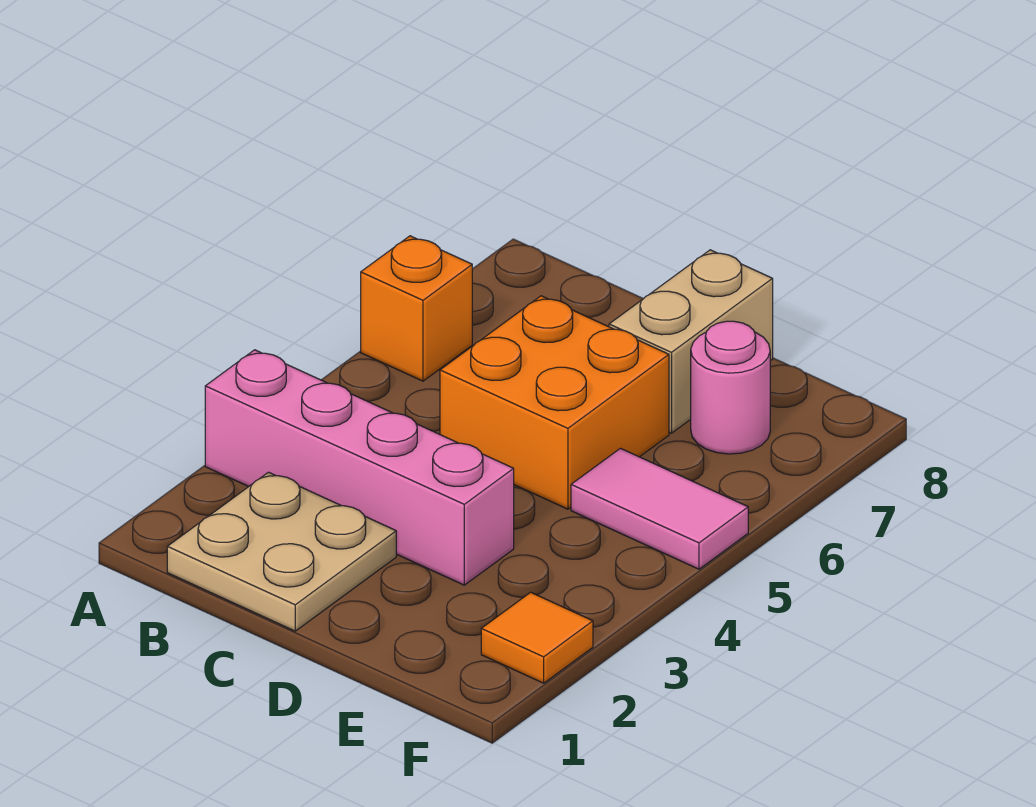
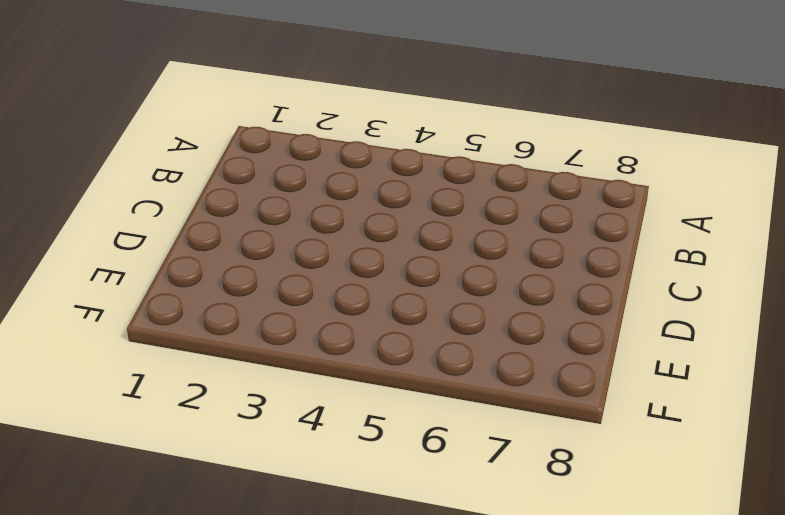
none -> pink brick A3:D3 level 1
none -> orange brick A6 level 1

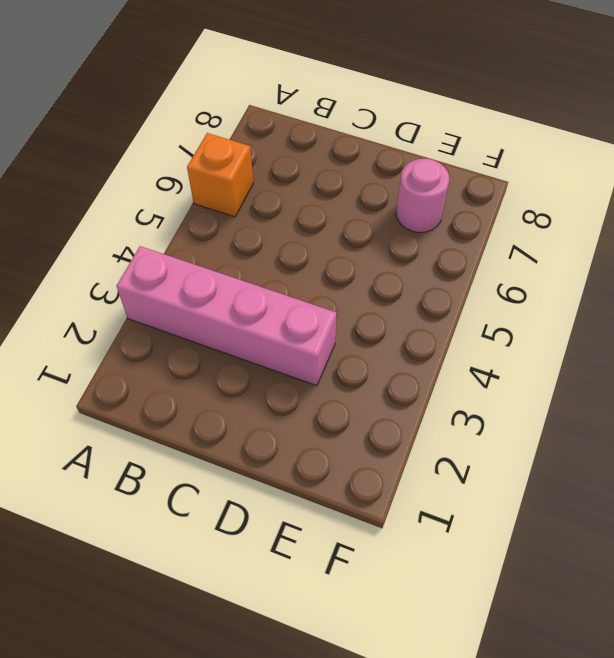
none -> tan plate B1:C2 level 1
none -> orange brick C5:D6 level 1

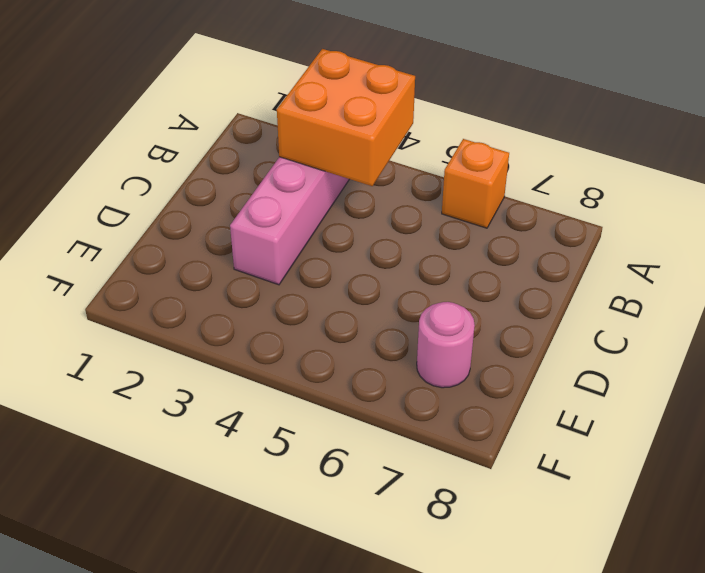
orange brick A3:B4 level 2 -> orange brick C5:D6 level 1
none -> tan plate B1:C2 level 1
none -> tan brick D7:D8 level 1

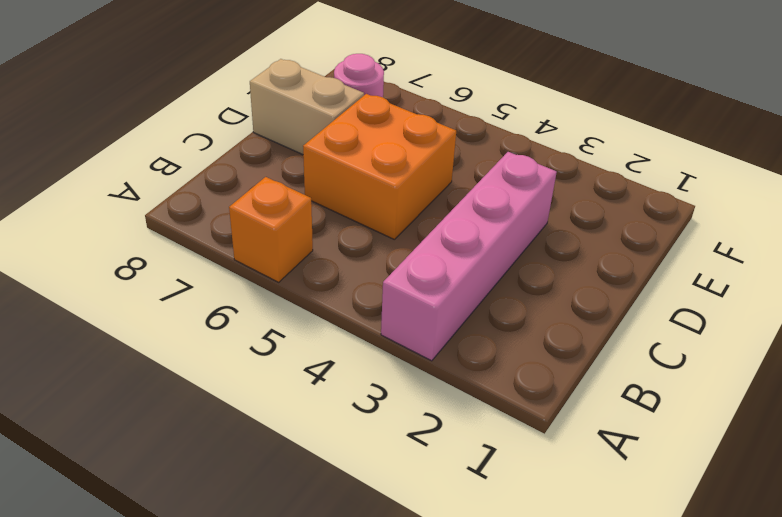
none -> tan plate B1:C2 level 1
none -> pink tile E5:F5 level 1

